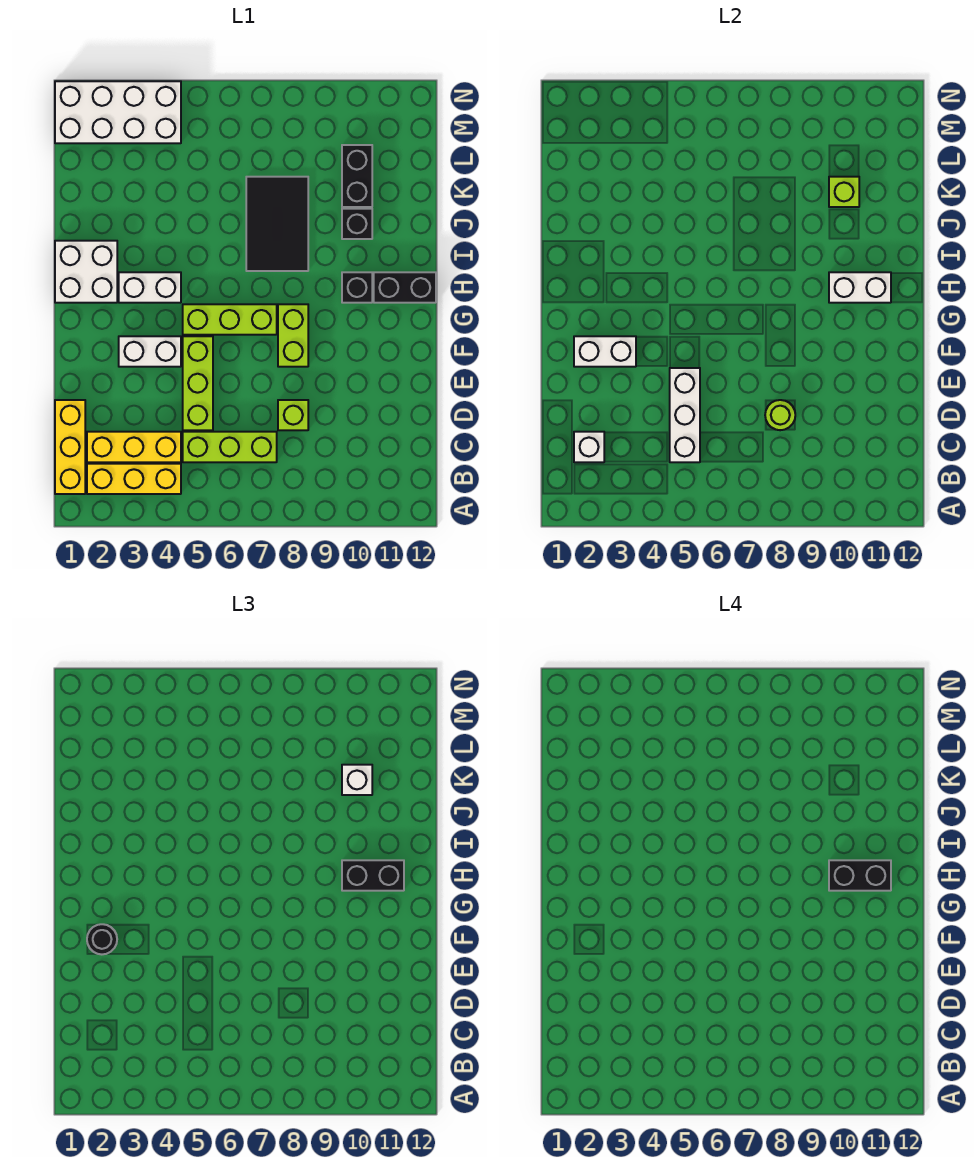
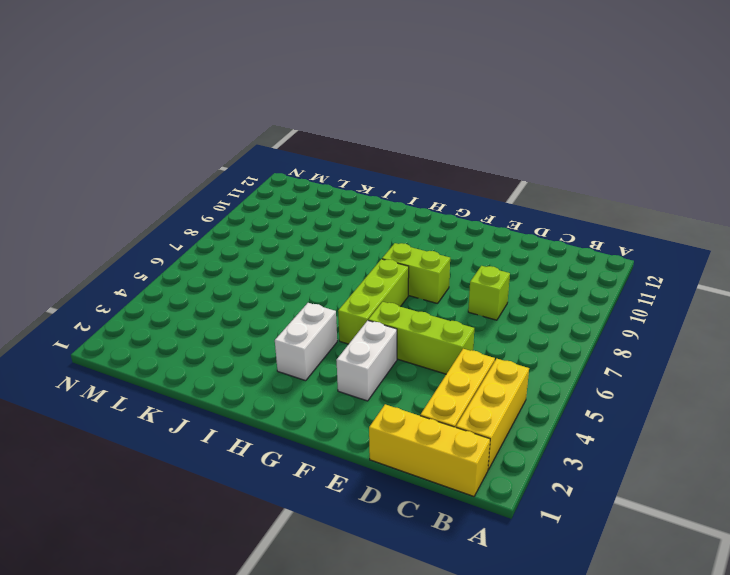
none -> lime brick C5:C7 level 1
none -> white brick H1:I2 level 1
none -> black brick H10 level 1

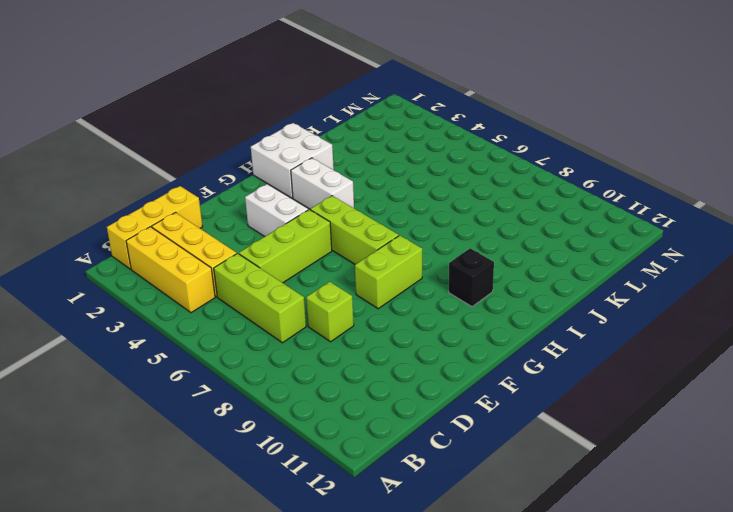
none -> black brick H11:H12 level 1
none -> black tile I7:K8 level 1
none -> black brick J10 level 1

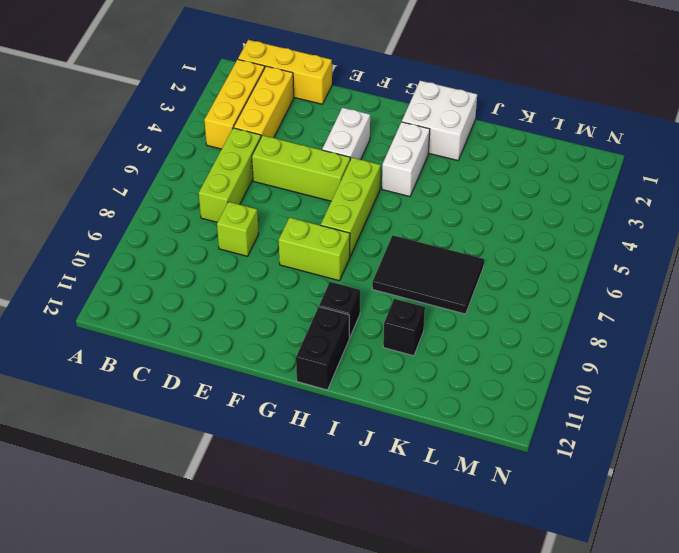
none -> black brick K10:L10 level 1
none -> white brick M1:N4 level 1
none -> white brick C2 level 2

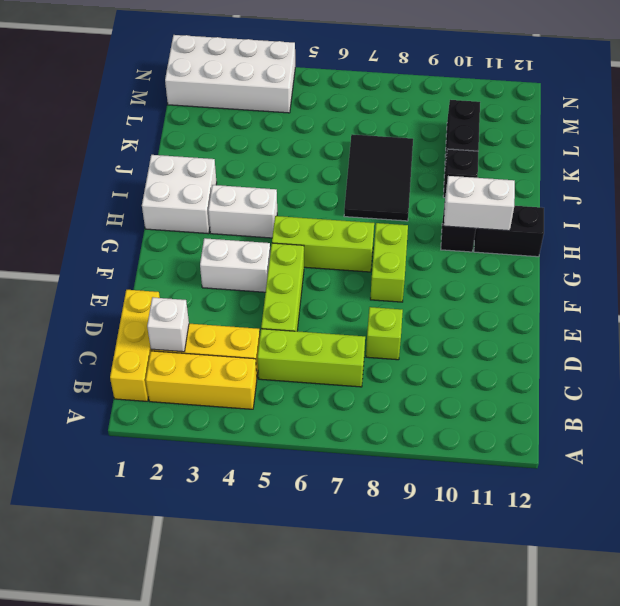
none -> white brick C5:E5 level 2
none -> lime round brick D8 level 2
none -> white brick F2:F3 level 2

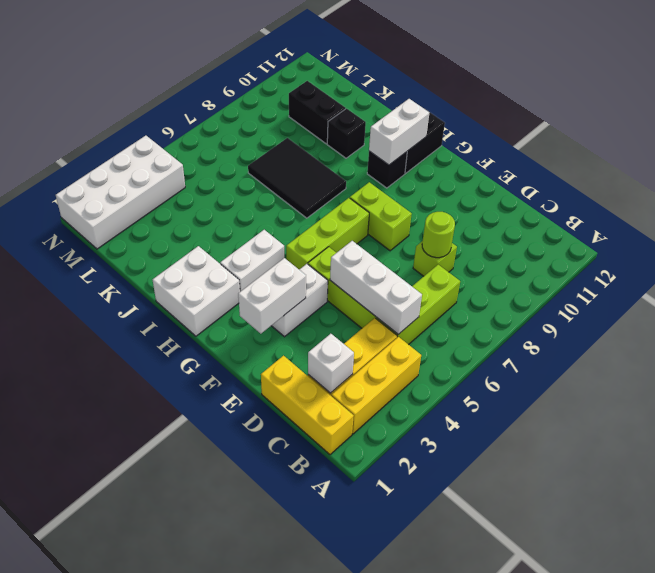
none -> lime brick K10 level 2
none -> black round brick F2 level 3
none -> black brick H10:H11 level 3

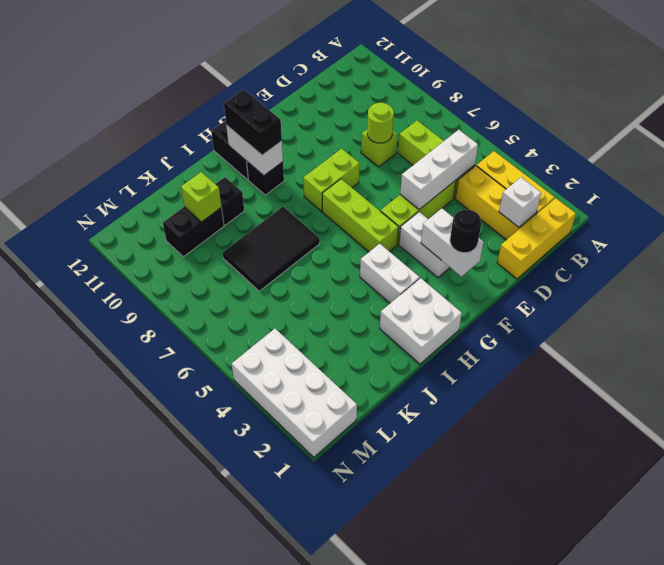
none -> white brick K10 level 3
none -> black brick H10:H11 level 4

